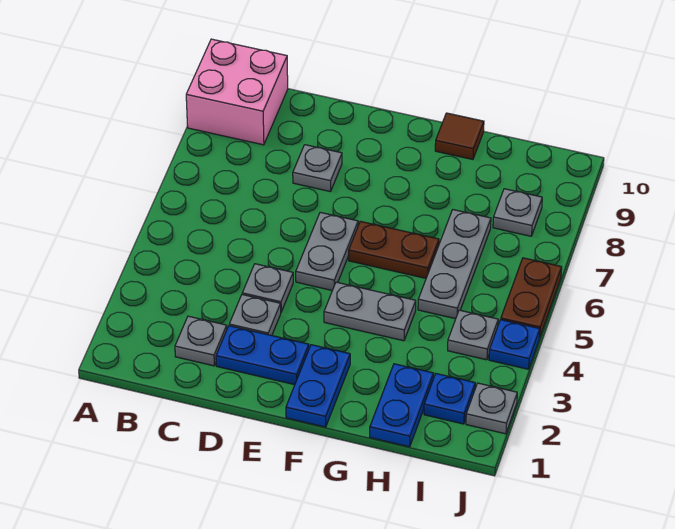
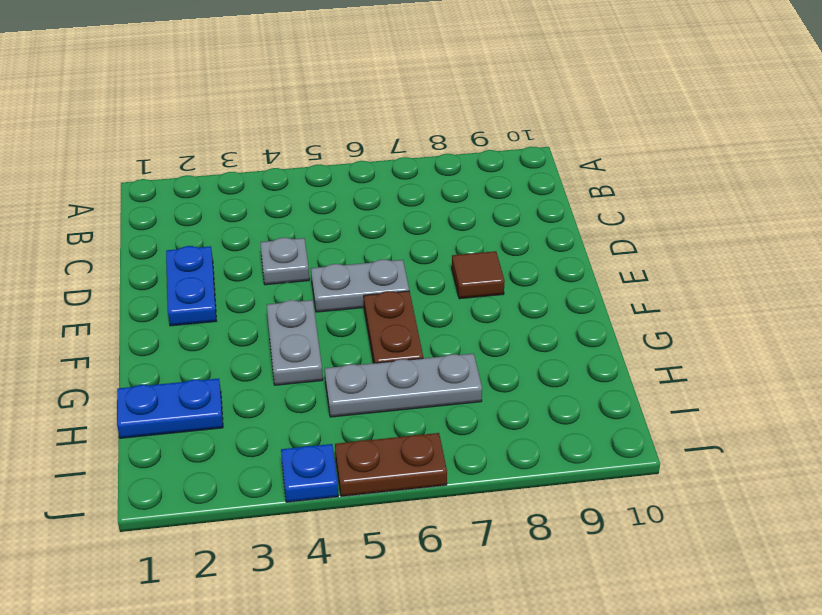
brown tile E8 level 1 -> brown tile G10 level 1
none -> pink brick A9:B10 level 1
none -> grey plate C2 level 1
none -> grey plate D3 level 1

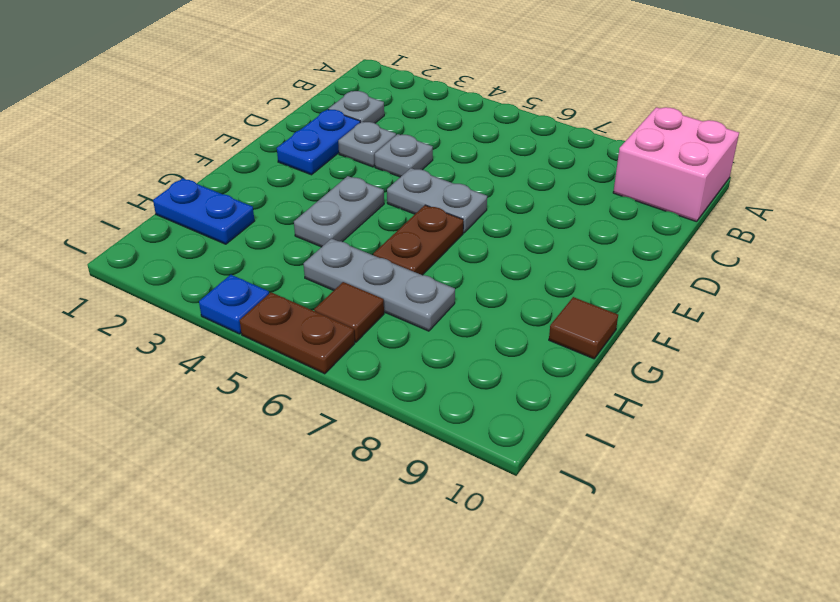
brown tile I6 level 1 -> none
none -> grey plate D8 level 1
none -> blue plate F1:F2 level 1
none -> blue plate I2 level 1

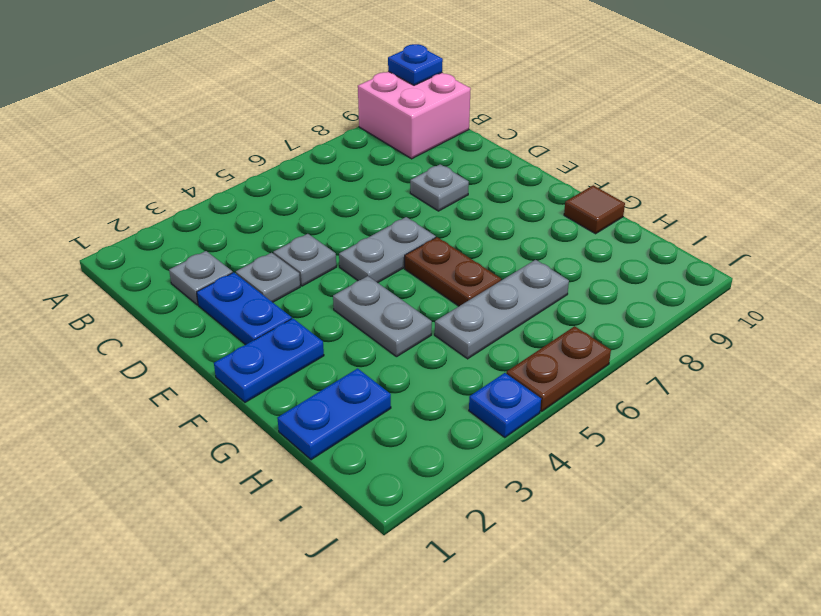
blue plate A10 level 2 -> blue plate I2 level 1
none -> grey plate I4 level 1
none -> grey plate I8 level 1
none -> grey plate J2 level 1

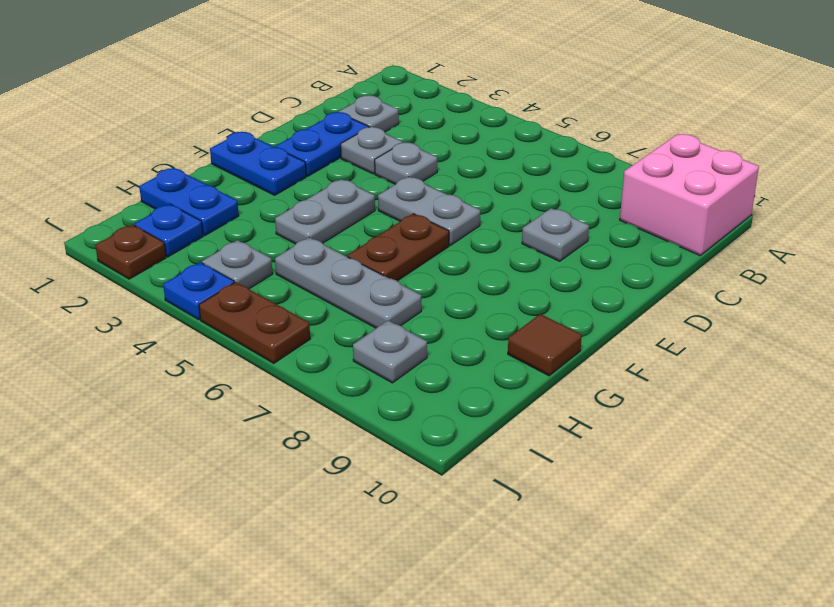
brown plate J2 level 1 -> grey plate J2 level 1

